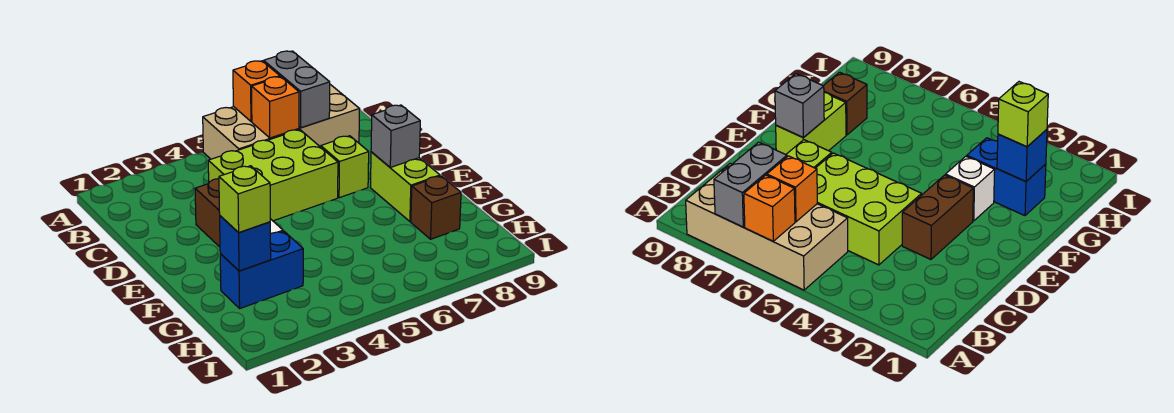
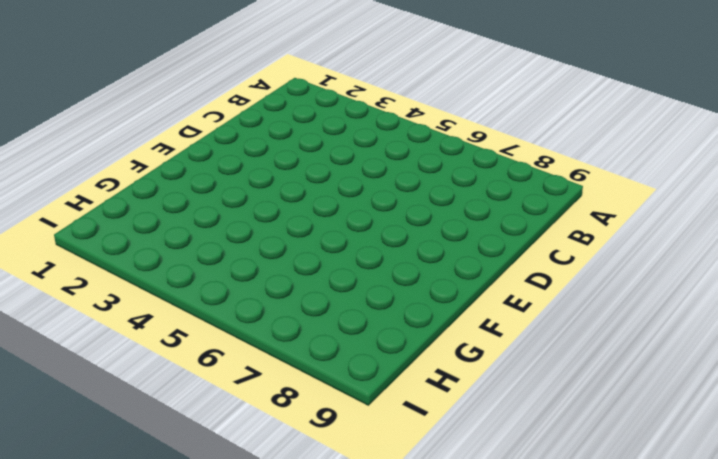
none -> tan brick A5:B8 level 1
none -> lime brick C4:D6 level 1
none -> brown brick D3:E3 level 1

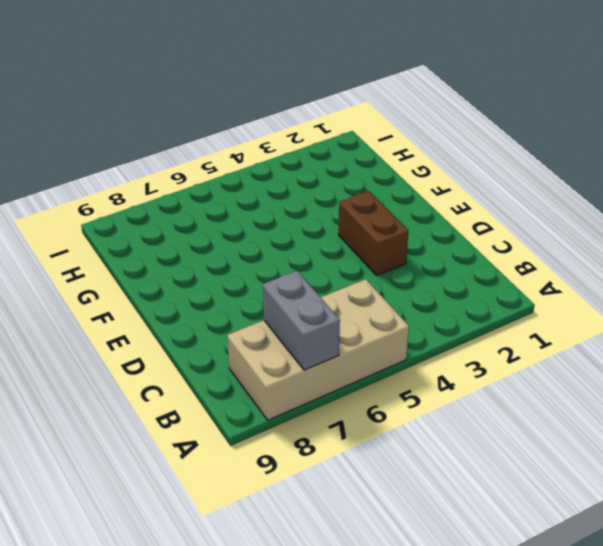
none -> lime brick C4:D6 level 1
none -> lime brick D7 level 1
none -> lime brick E8:F8 level 1

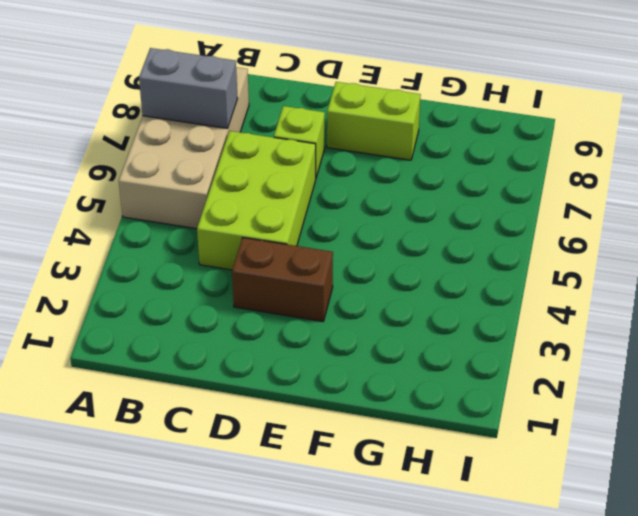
none -> white brick F3 level 1
none -> blue brick G2:G3 level 1
none -> brown brick G8 level 1

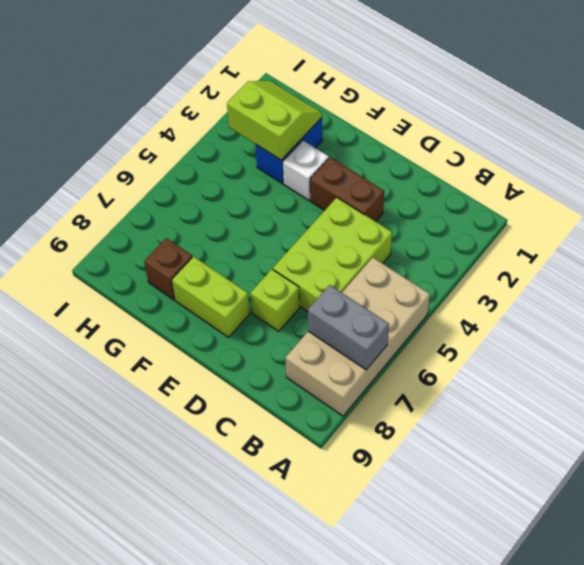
lime slope G2:H3 level 2 top 3 -> blue brick G2 level 2
none -> orange brick A6 level 2
none -> orange brick B6 level 2
none -> grey brick E8 level 2

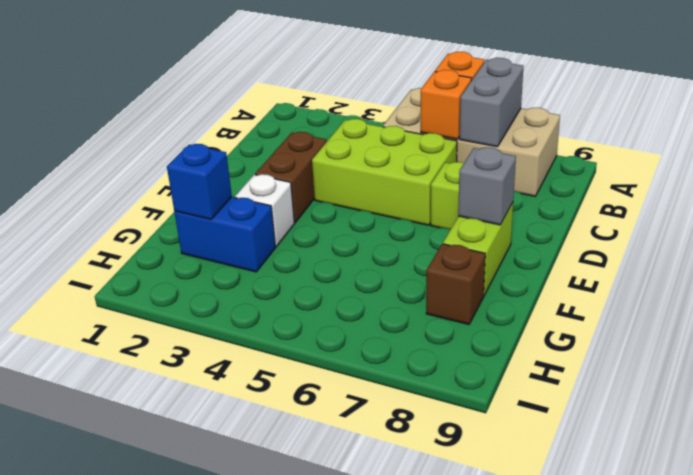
none -> lime brick G2 level 3

